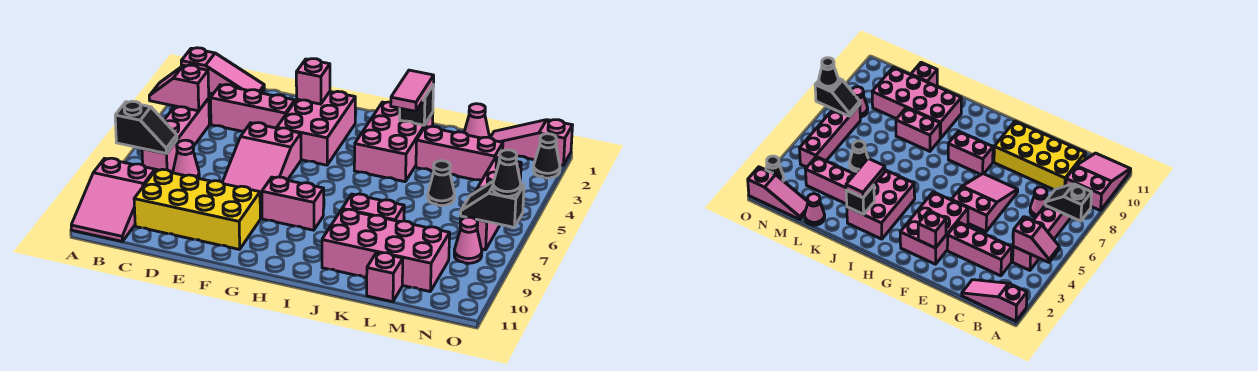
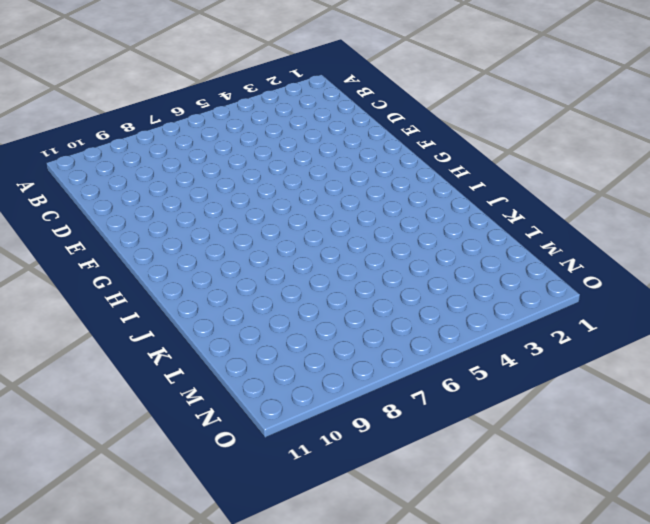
none -> pink slope A1:C1 level 1 top A
none -> pink slope A9:B11 level 1 top 9
none -> pink brick B4:B7 level 1

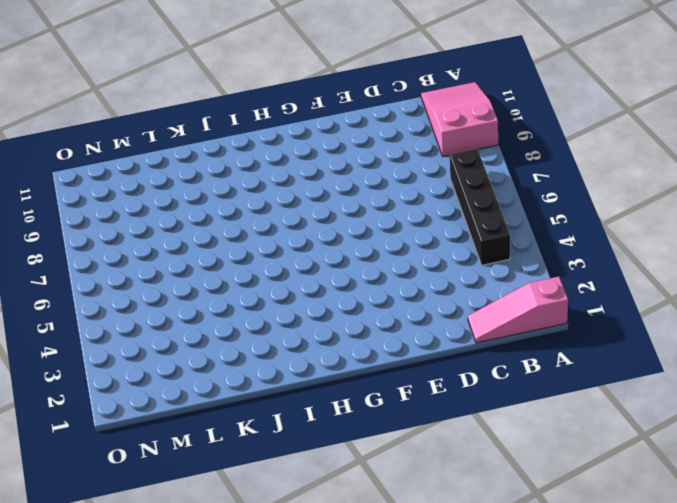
black brick B4:B7 level 1 -> pink brick B4:B7 level 1
none -> pink brick C3:E3 level 1
none -> pink cone C7 level 1
none -> yellow brick C9:F10 level 1

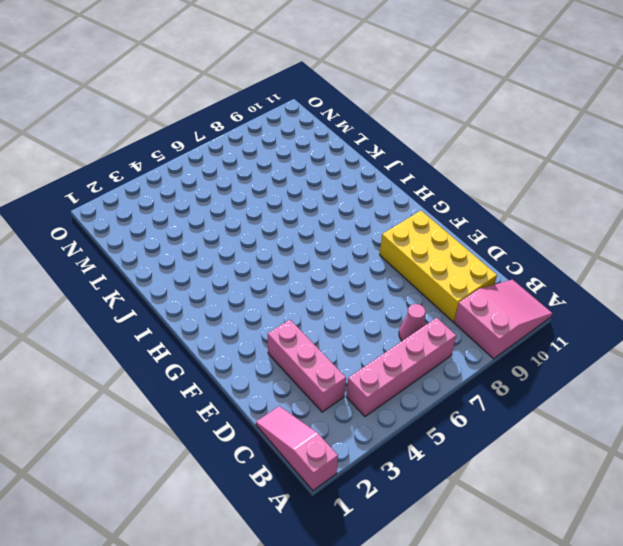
none -> pink slope E5:F7 level 1 top 5
none -> pink brick F2:G4 level 1
none -> pink brick G8:H8 level 1

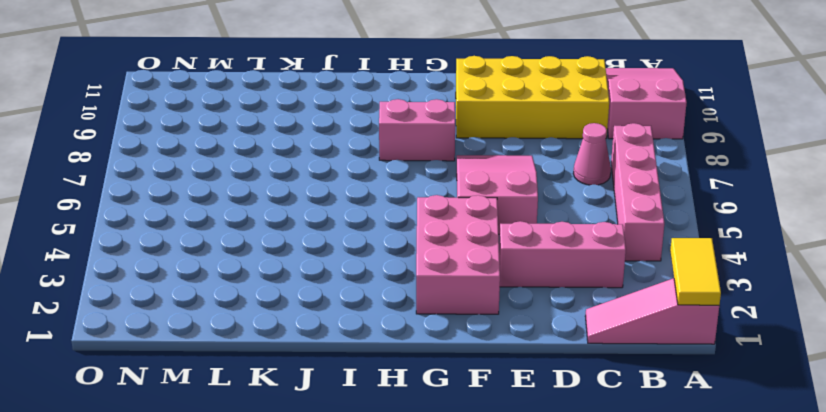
yellow tile A1:A2 level 2 -> none
none -> pink brick I2:J4 level 1
none -> pink brick J8:K8 level 1
none -> pink brick J9:M10 level 1

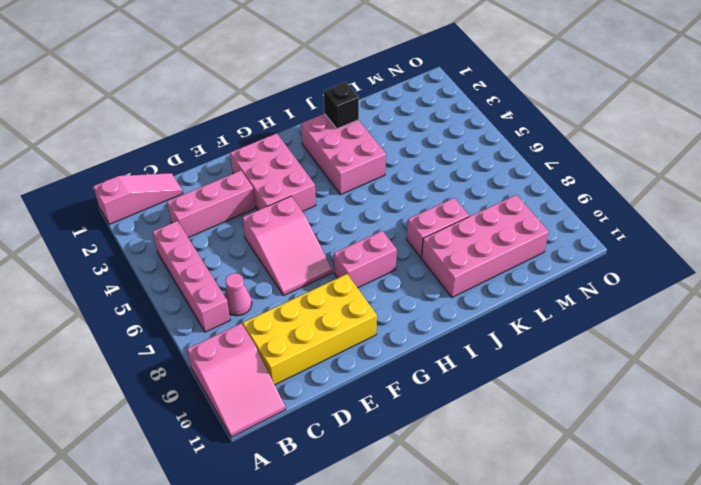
none -> pink brick K3:M3 level 1
none -> pink cone L1 level 1
none -> black cone L5 level 1

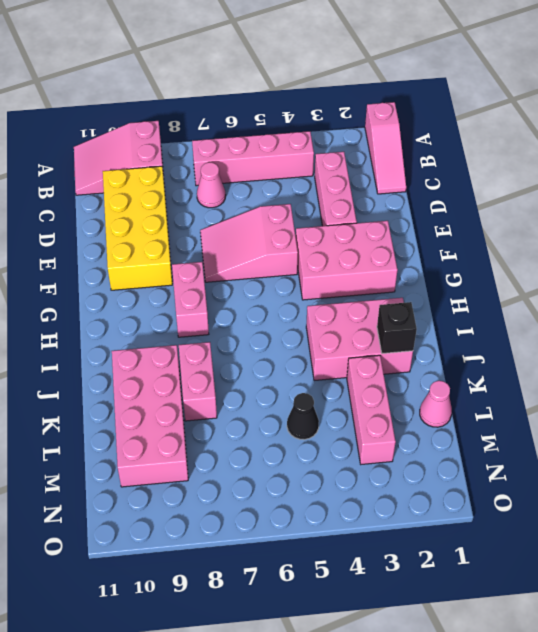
none -> pink brick L11 level 1
none -> pink slope M1:O1 level 1 top O
none -> pink brick N4:N7 level 1

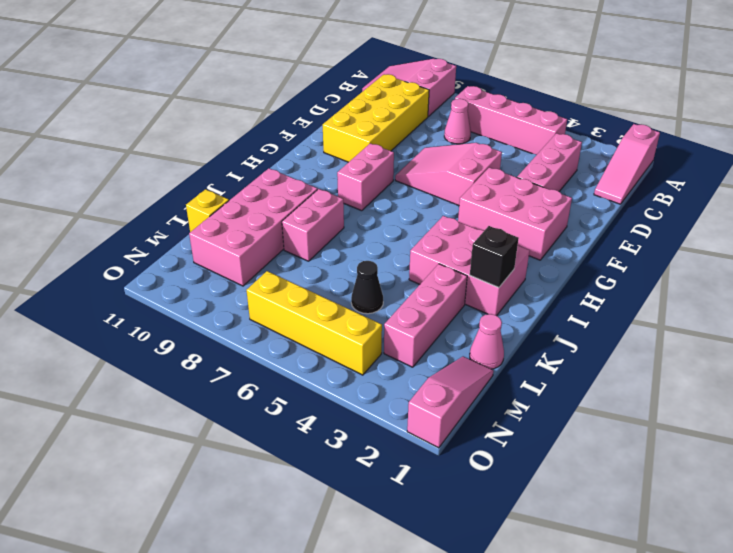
yellow brick L11 level 1 -> pink brick L11 level 1
yellow brick N4:N7 level 1 -> pink brick N4:N7 level 1
none -> pink cone N8 level 1
none -> black cone O2 level 1
none -> pink slope A4:B4 level 2 top B

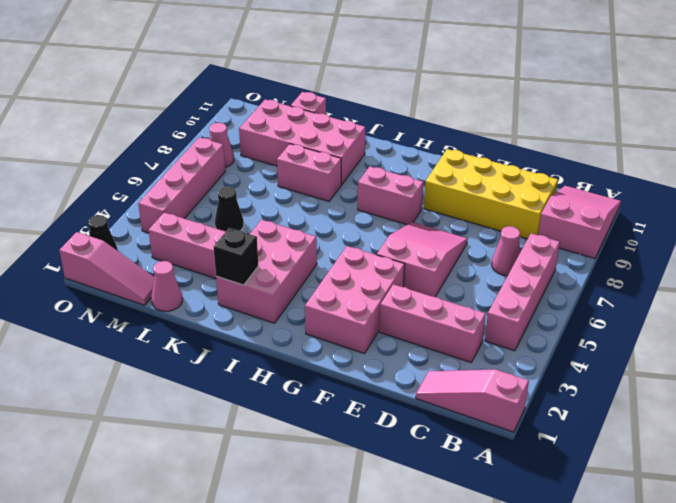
none -> pink slope A4:B4 level 2 top B
none -> black slope A7:B7 level 2 top A
none -> pink brick F2 level 2

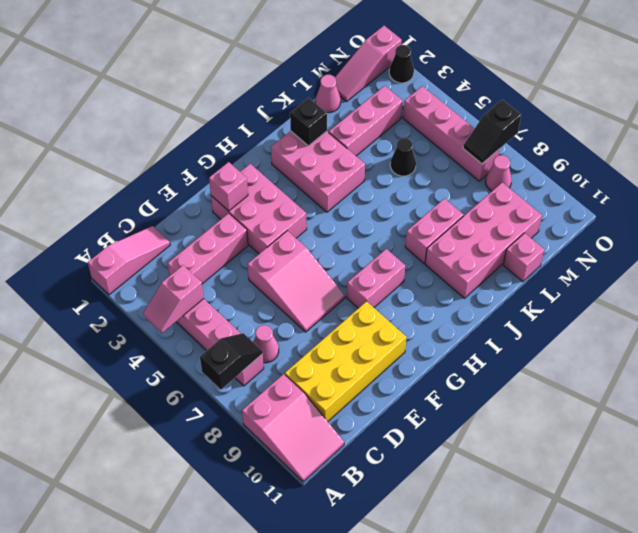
none -> pink tile J2:J3 level 3
none -> black cone O7 level 3

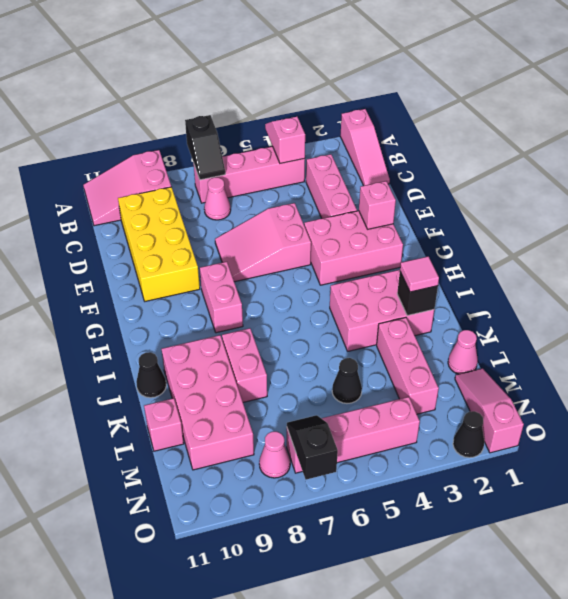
pink tile J2 level 3 -> pink tile J2:J3 level 3
black cone J11 level 1 -> black cone O7 level 3

